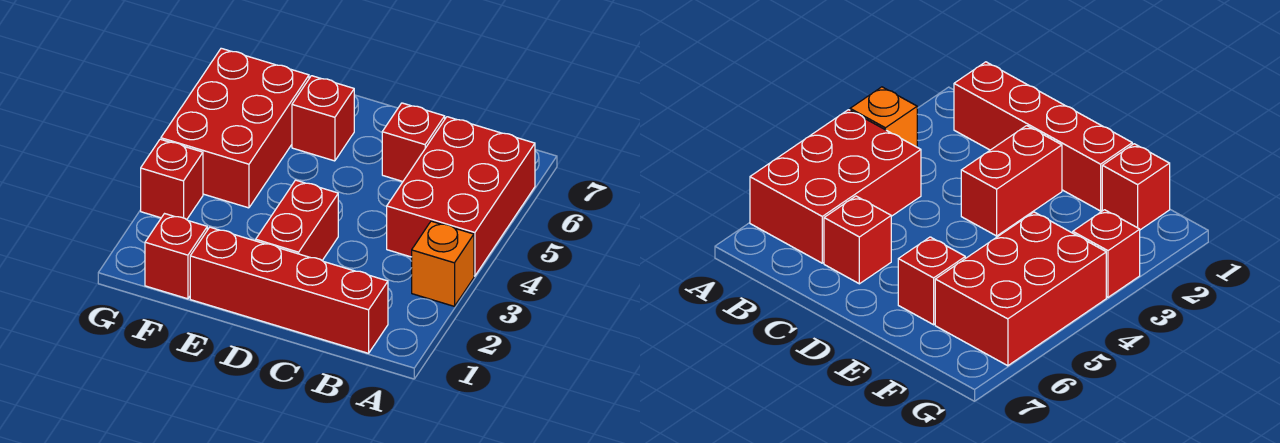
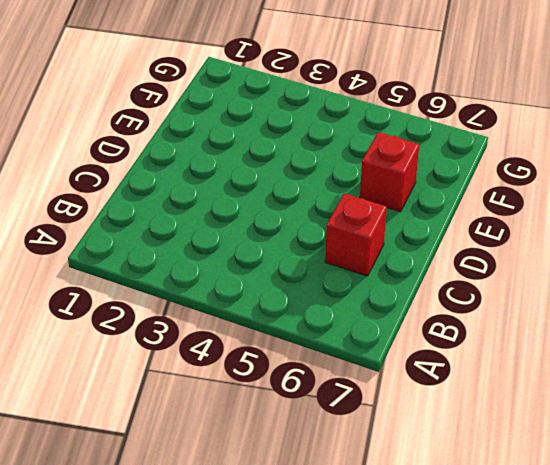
none -> orange brick A3 level 1
none -> red brick A4:B6 level 1

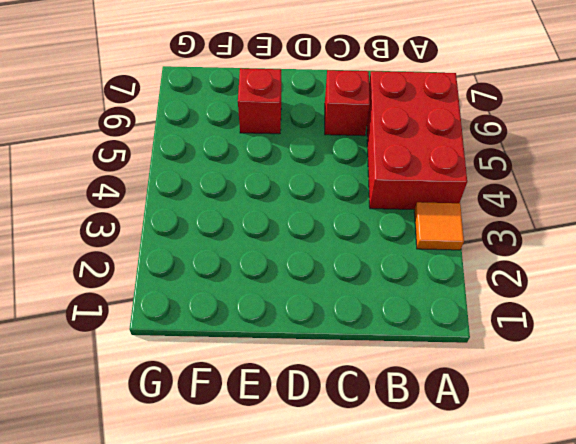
orange tile A3 level 1 -> orange brick A3 level 1
none -> red brick B1:E1 level 1
none -> red brick D2:D3 level 1

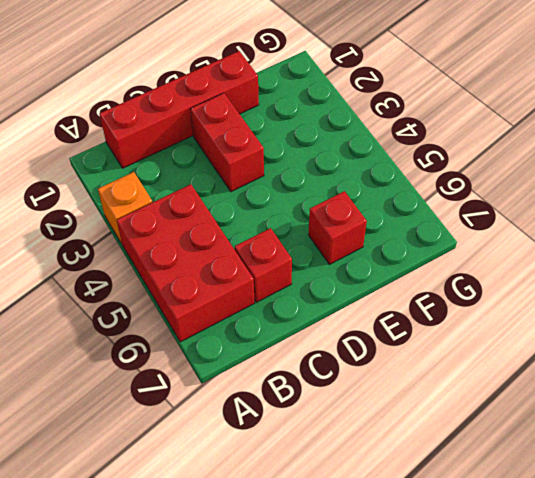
none -> red brick F1 level 1
none -> red brick F4:G6 level 1

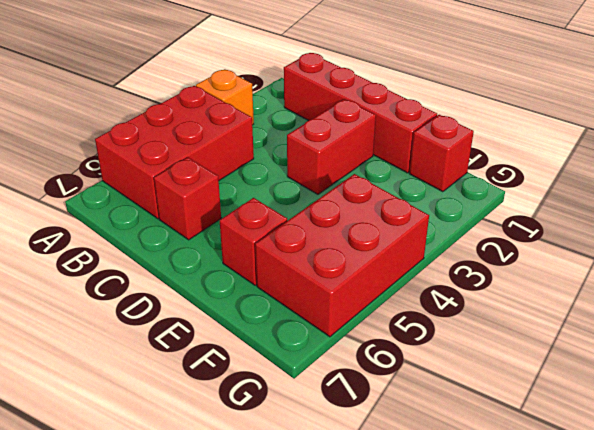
none -> red brick G3 level 1

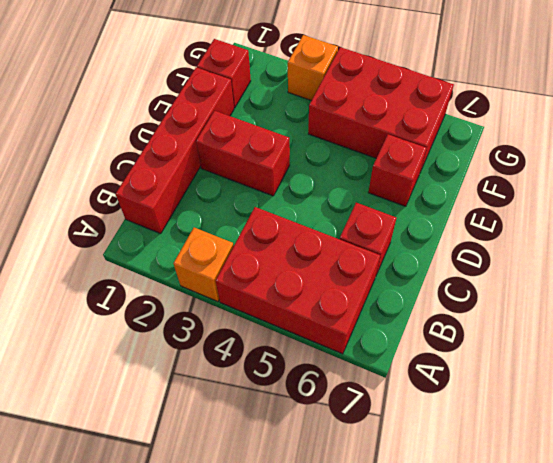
orange brick G3 level 1 -> red brick G3 level 1

